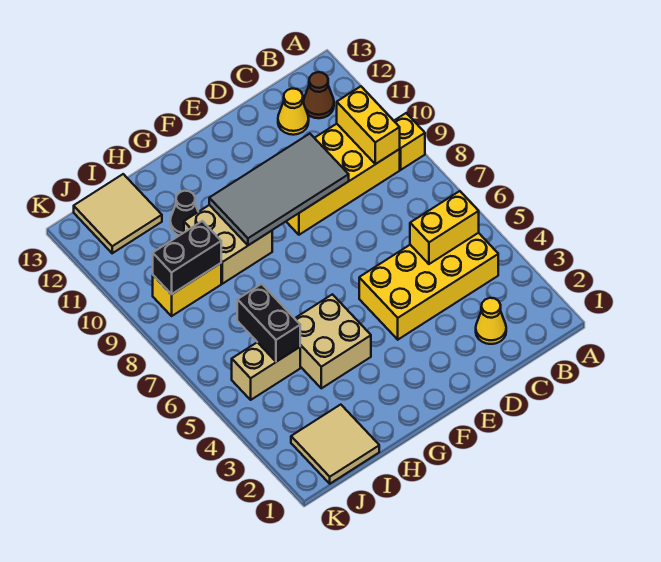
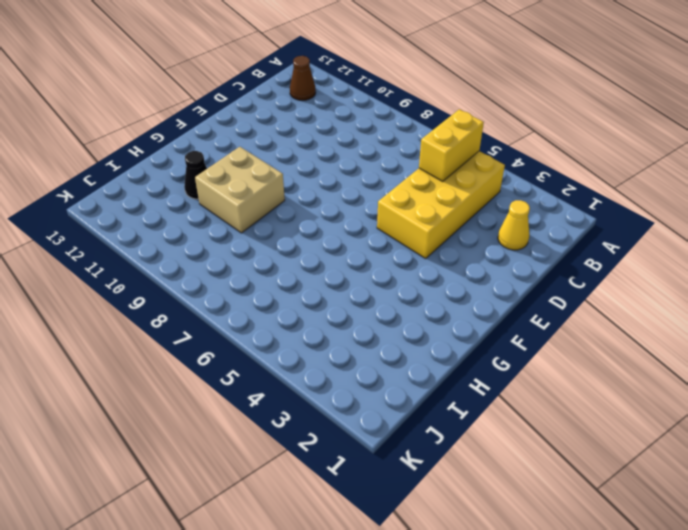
none -> yellow brick A9 level 1
none -> yellow brick B9:E10 level 1
none -> yellow cone C12 level 1

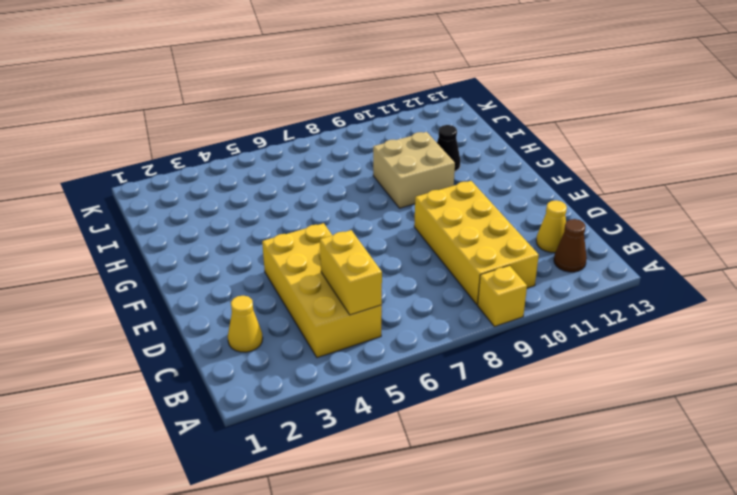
none -> tan brick G4:H5 level 1
none -> tan tile I1:J2 level 1
none -> tan brick I5:J5 level 1

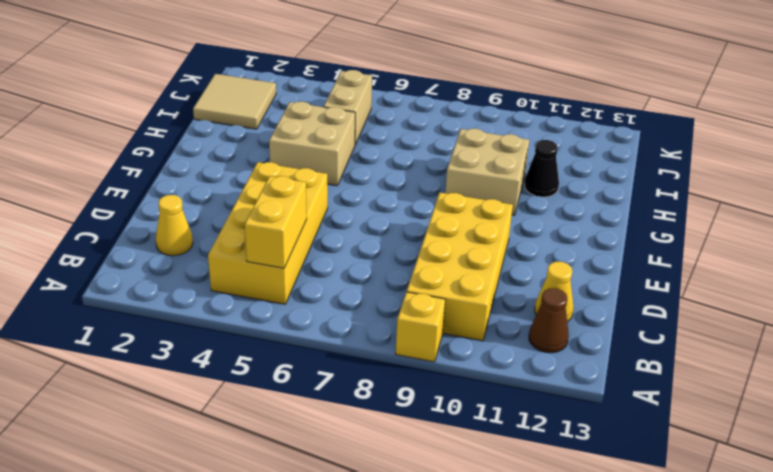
none -> yellow brick I9:J9 level 1
none -> tan tile I12:J13 level 1
none -> yellow brick B9:B10 level 2

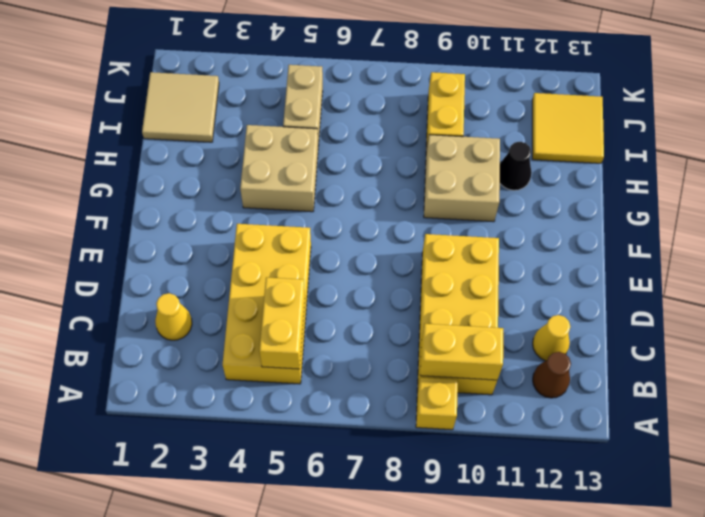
yellow tile I12:J13 level 1 -> tan tile I12:J13 level 1
none -> grey tile D9:G10 level 2
none -> black brick I5:I6 level 2
none -> black brick I9:J9 level 2

